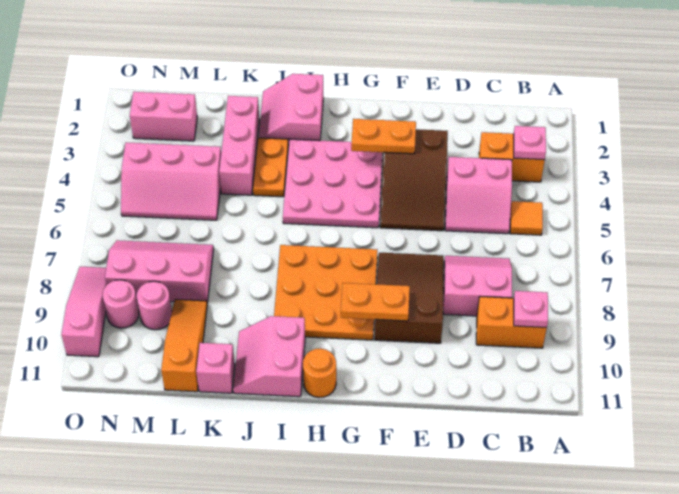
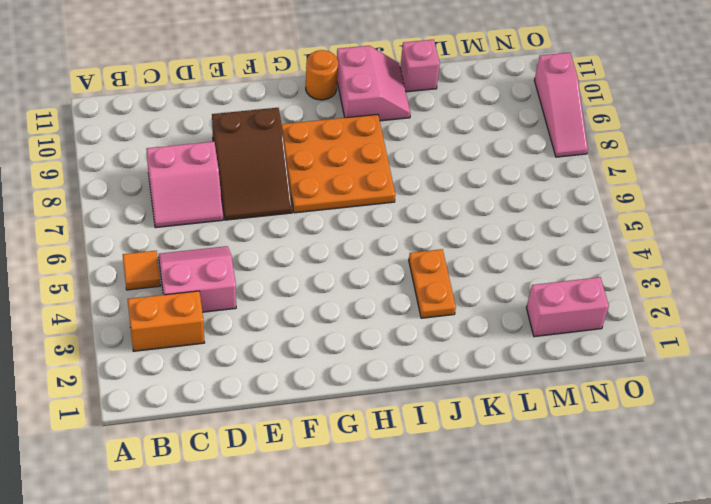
none -> orange brick B9:C9 level 1
none -> brown slope E3:F5 level 1 top 3
none -> pink plate G3:I5 level 1

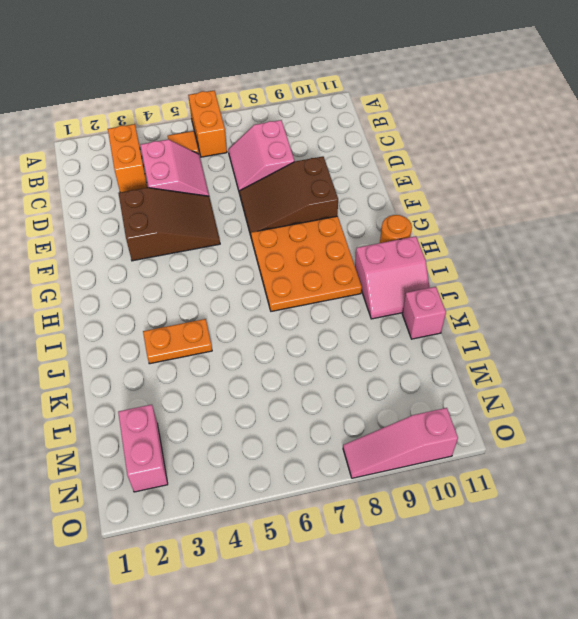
orange brick A6:B6 level 1 -> orange brick B9:C9 level 1
none -> pink plate G3:I5 level 1
none -> pink slope I1:J2 level 1 top I
none -> pink brick K2:K4 level 1

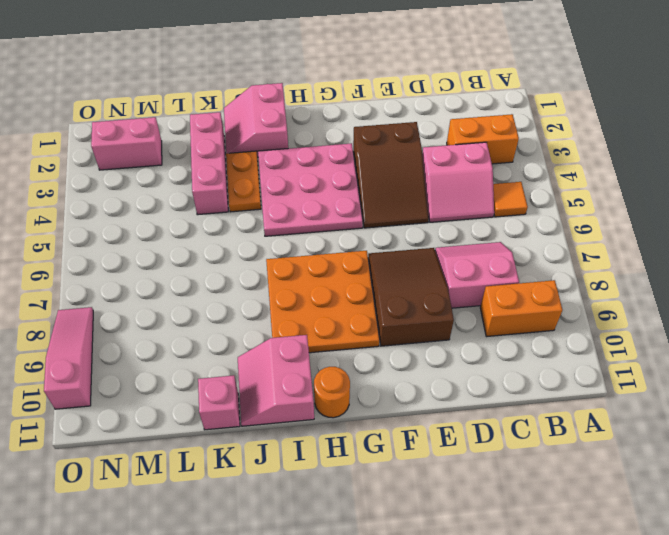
none -> pink slope L4:N5 level 1 top 4
none -> pink slope L7:N8 level 1 top 8
none -> orange slope L9:L11 level 1 top 11

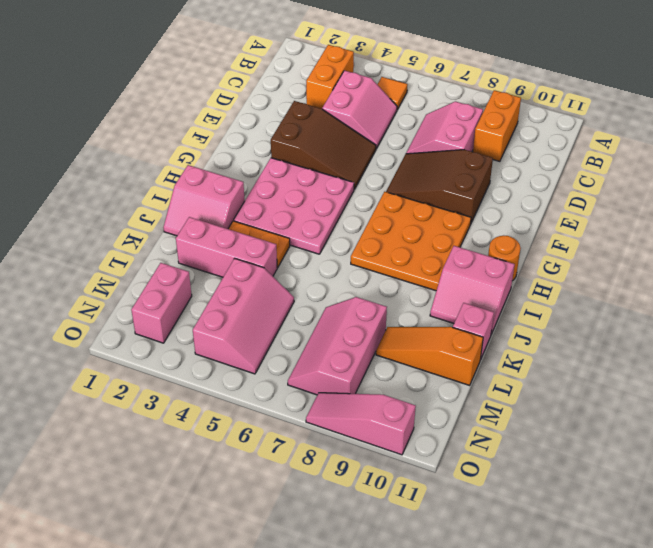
none -> pink round brick M9 level 1
none -> pink round brick N9 level 1
none -> pink plate B3 level 2

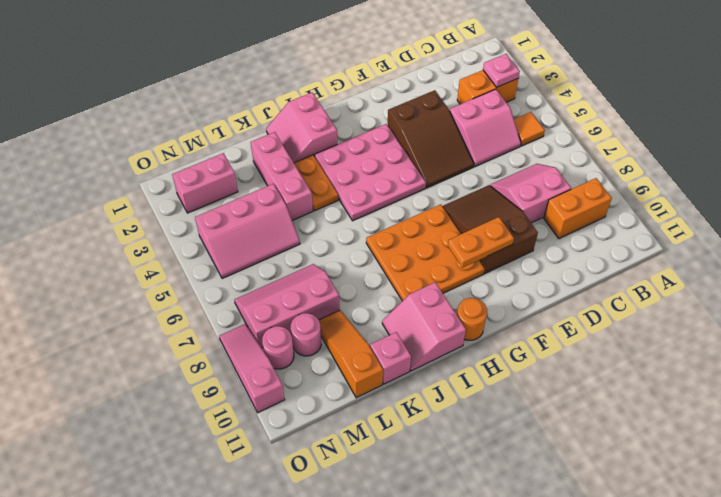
none -> pink plate B9 level 2
none -> orange plate F3:G3 level 2

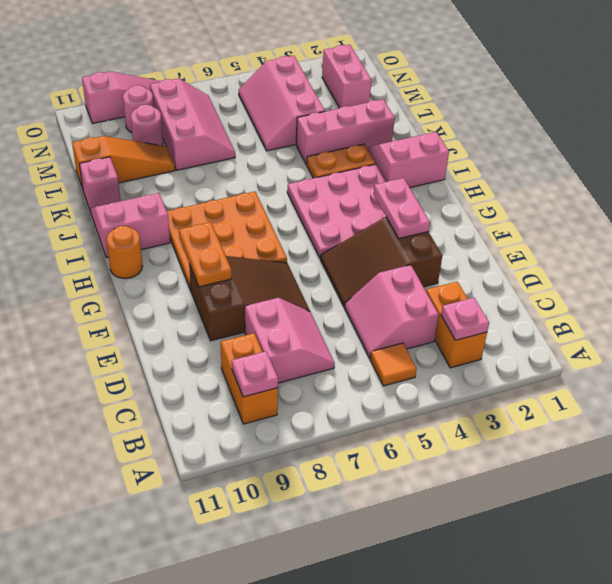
pink plate F3:G3 level 2 -> orange plate F3:G3 level 2

